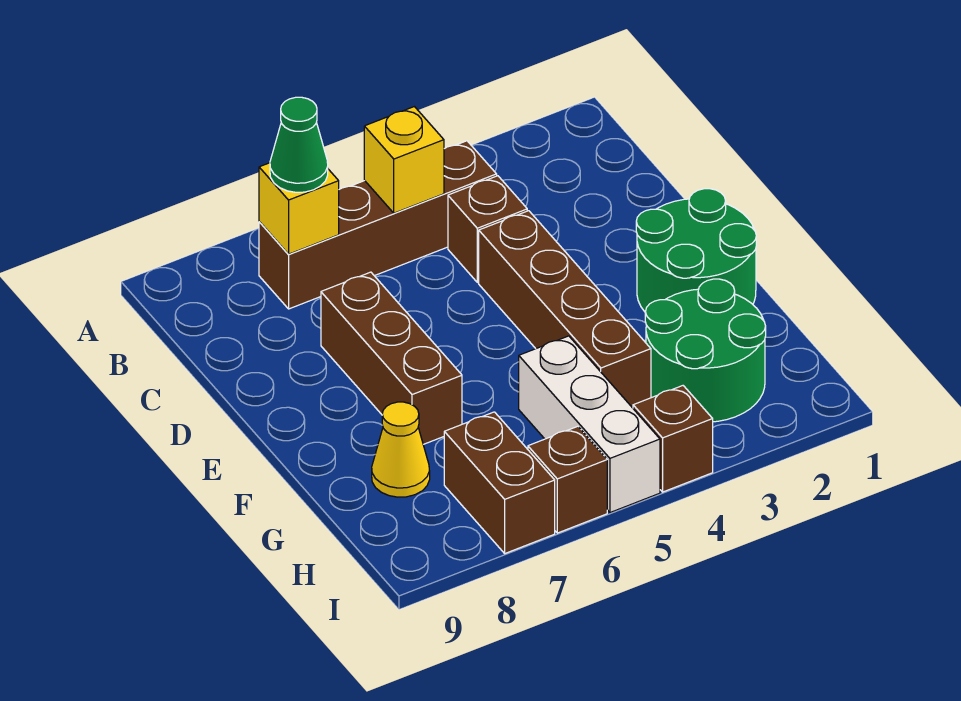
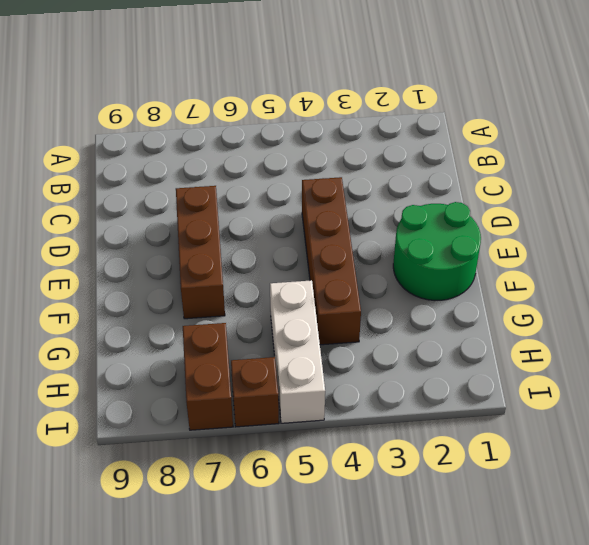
none -> brown brick B4:B7 level 1
none -> brown brick C4 level 1
none -> green round brick G2:H3 level 1

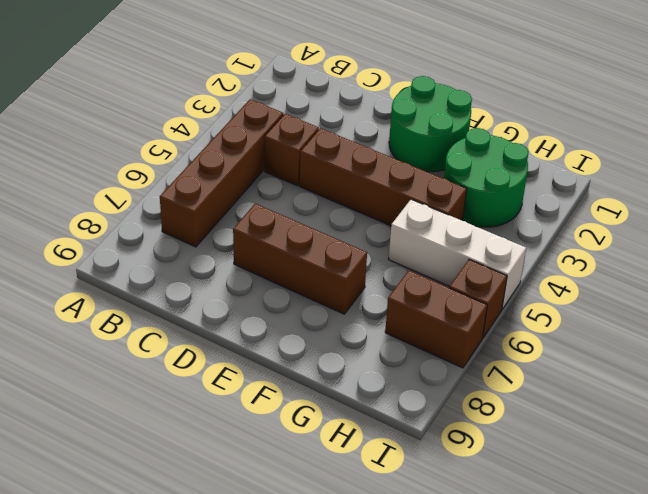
none -> yellow cone G8 level 1
none -> brown brick I4 level 1
none -> yellow brick B5 level 2

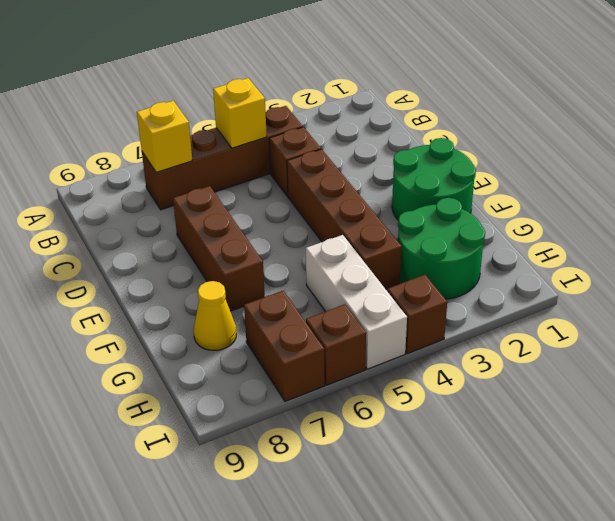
none -> green cone B7 level 3

